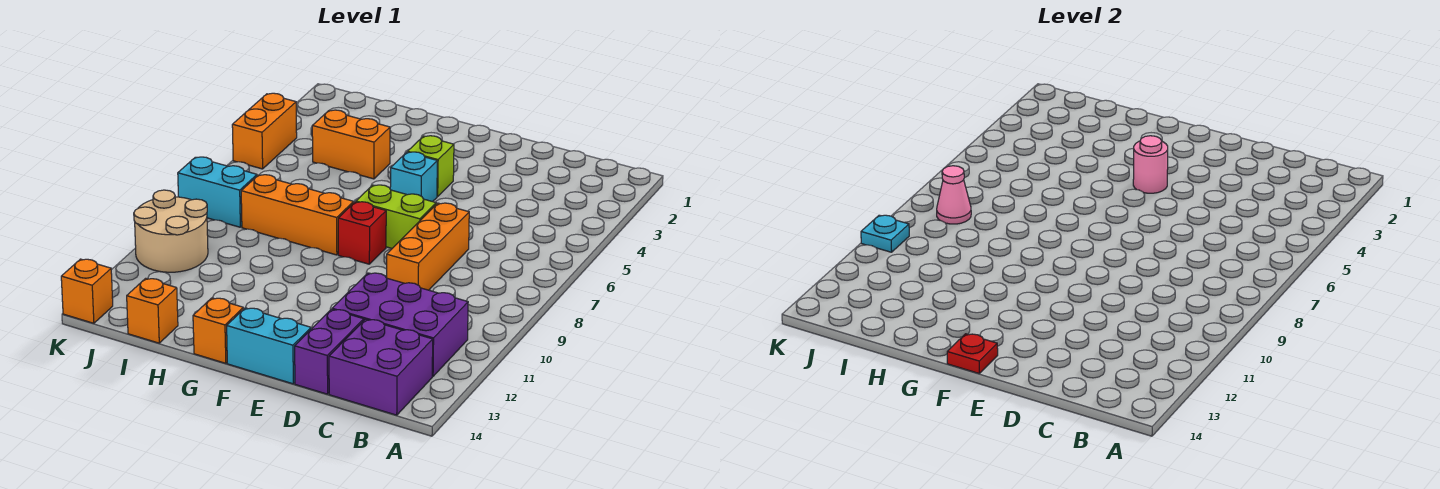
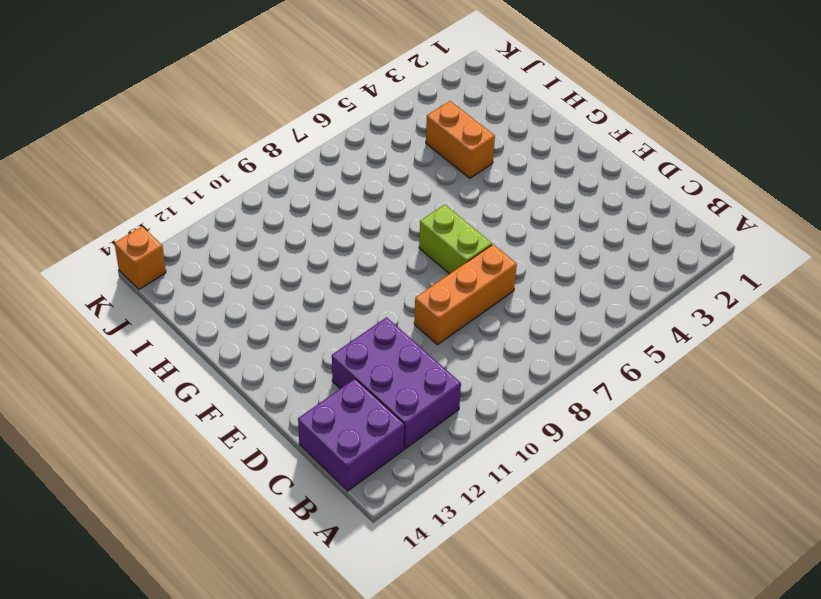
none -> purple brick D13:D14 level 1
none -> cyan brick E14:F14 level 1
none -> lime brick F4 level 1

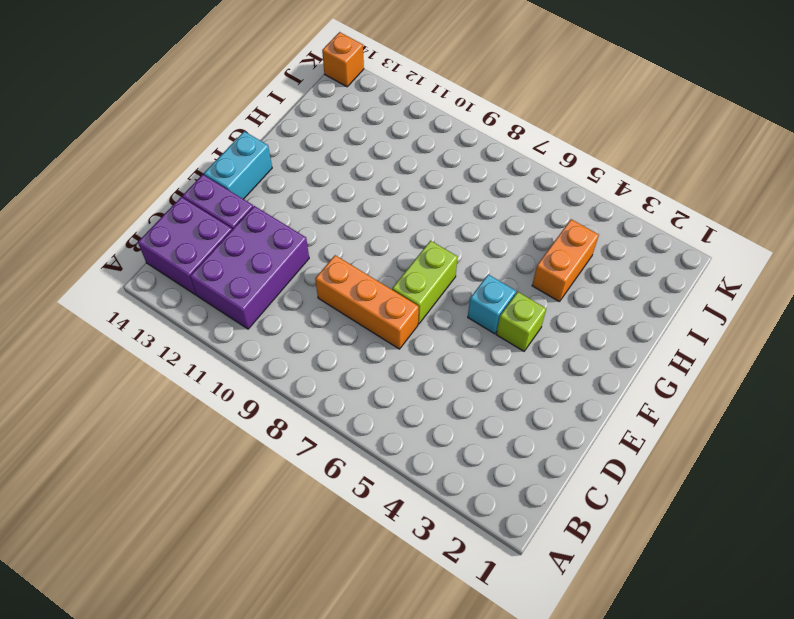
none -> red brick F8 level 1
none -> orange brick G8:I8 level 1
none -> orange brick G14 level 1

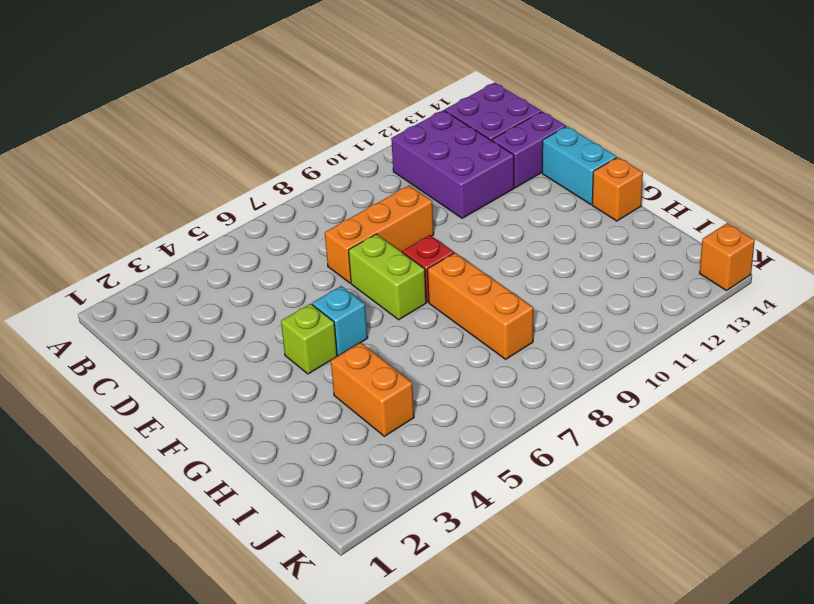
none -> orange brick I14 level 1
none -> cyan brick J8:K8 level 1
none -> tan round brick J10:K11 level 1

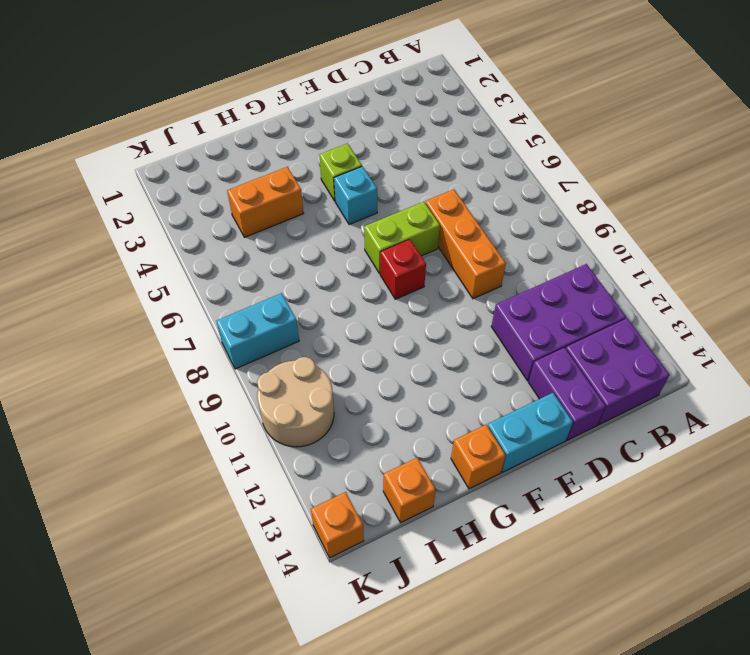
none -> orange brick G8:I8 level 1
none -> orange brick K4:K5 level 1
none -> pink round brick F4 level 2

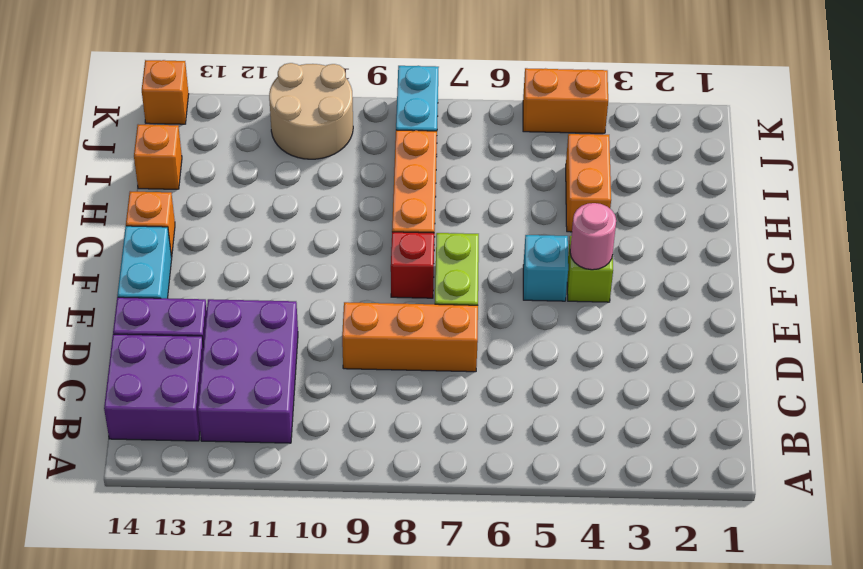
none -> red plate F14 level 2
none -> pink cone J8 level 2
none -> cyan plate K10 level 2

